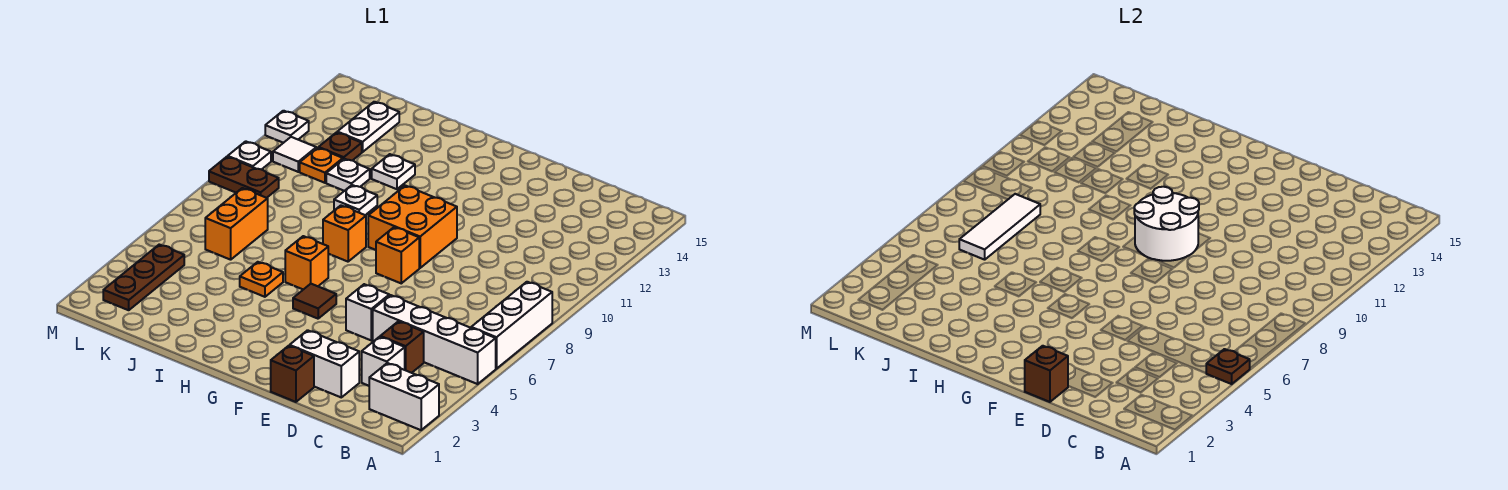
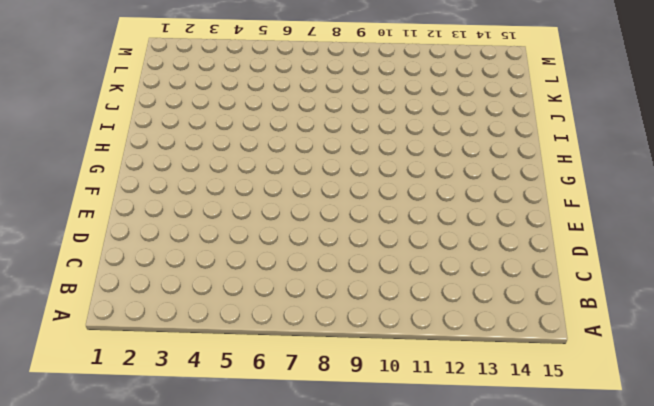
none -> white brick A2:B2 level 1
none -> white brick A5:D5 level 1
none -> white brick A6:A8 level 1
none -> white brick C3 level 1

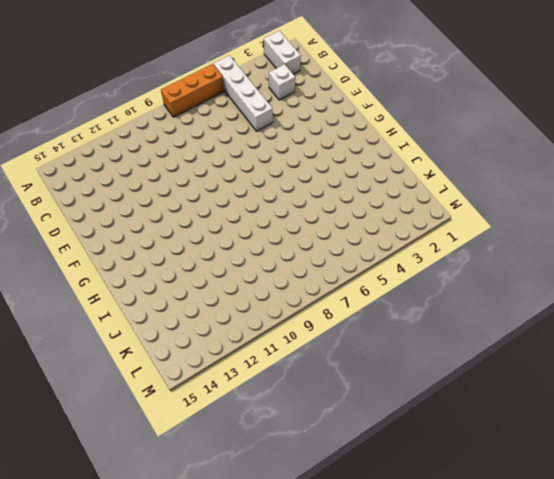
orange brick A6:A8 level 1 -> white brick A6:A8 level 1
none -> brown brick C4 level 1
none -> white brick D2:E2 level 1
none -> brown brick E1 level 1
none -> white brick E5 level 1

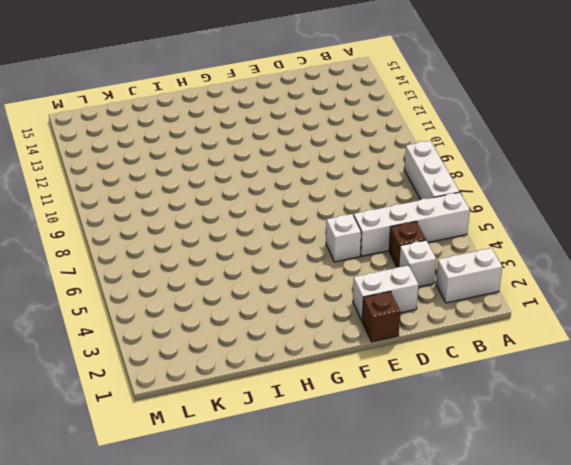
none -> orange brick F8 level 1
none -> orange brick F9:G10 level 1
none -> brown tile G5 level 1
none -> orange brick H6 level 1

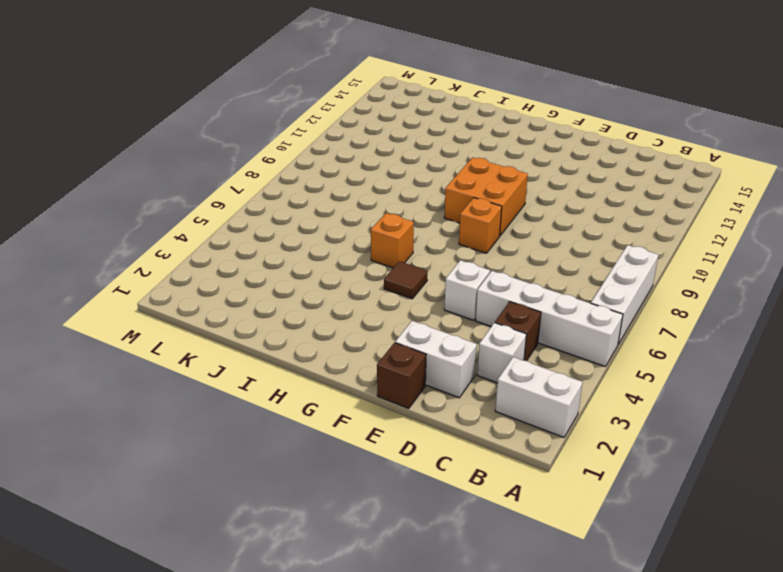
none -> orange brick H8 level 1
none -> orange plate I5 level 1
none -> white plate I10 level 1
none -> white plate I12 level 1

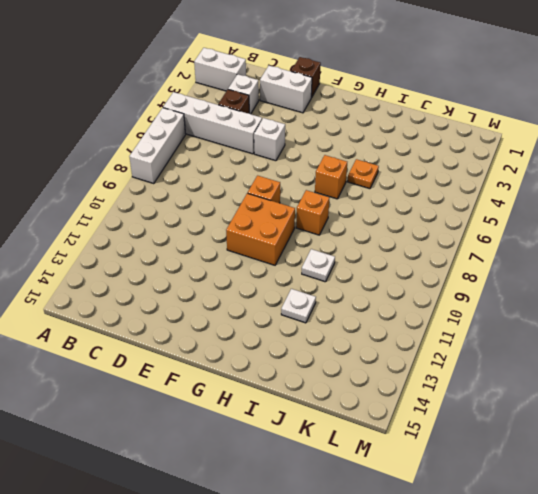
none -> brown tile G5 level 1
none -> white plate J11 level 1
none -> orange brick K6:K7 level 1
none -> orange plate K11 level 1

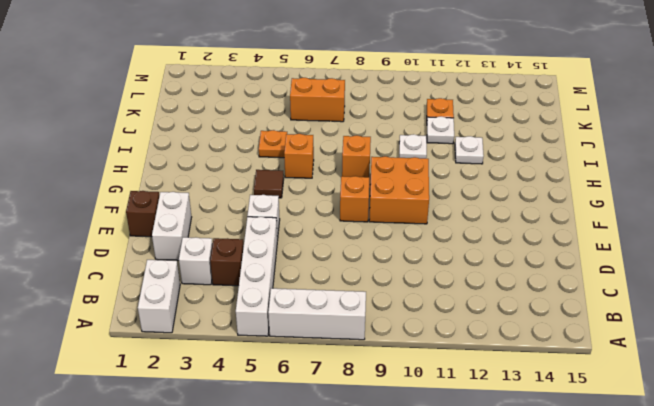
none -> brown plate K12 level 1
none -> white plate K13:K14 level 1
none -> brown plate L2:L4 level 1
none -> brown plate L9:M9 level 1

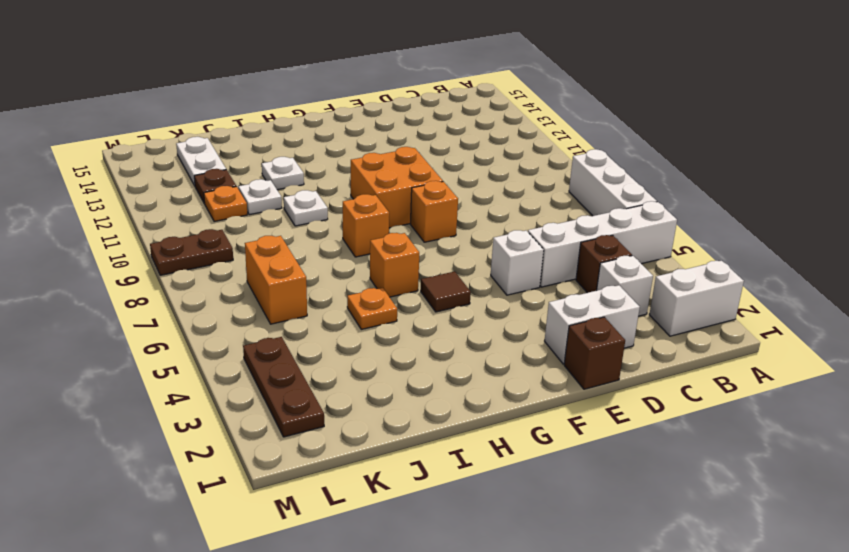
none -> white tile L11 level 1
none -> white plate M10 level 1
none -> white plate M12 level 1
none -> brown plate A5 level 2

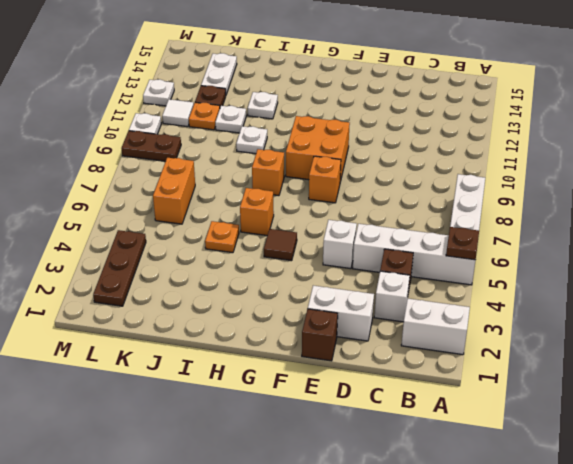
none -> brown brick E1 level 2
none -> white round brick F9:G10 level 2
none -> white tile K6:K8 level 2

